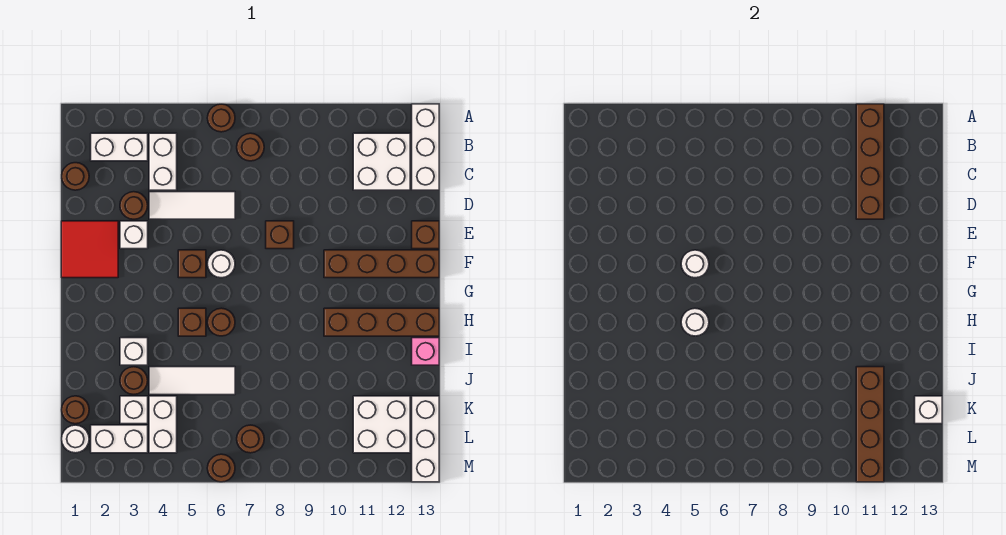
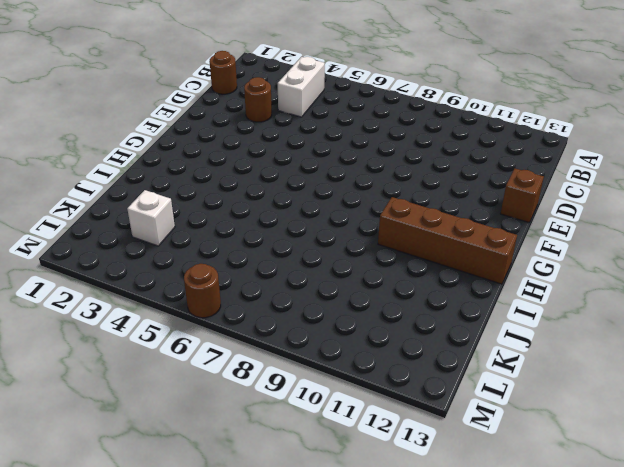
none -> brown round brick A6 level 1
none -> white brick A13:C13 level 1
none -> white brick B2:B3 level 1
none -> brown round brick B7 level 1

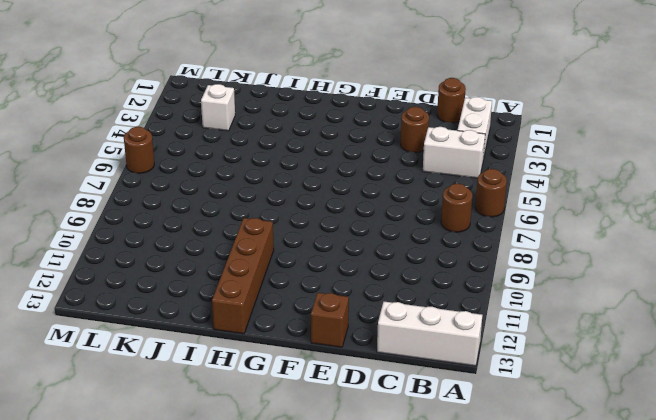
none -> white brick B11:C12 level 1
none -> white tile D4:D6 level 1
none -> red tile E1:F2 level 1
none -> white brick E3 level 1

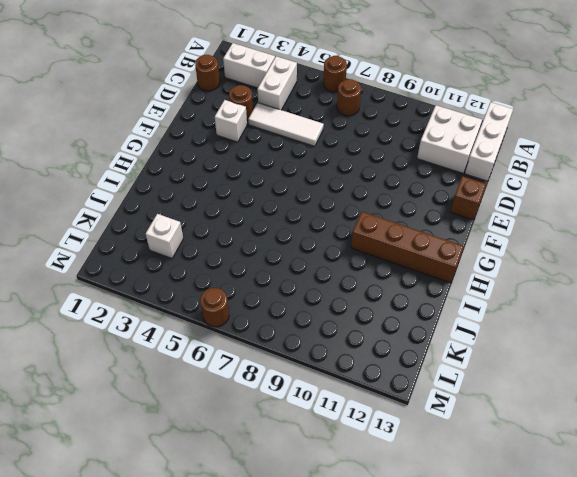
none -> red tile E1:F2 level 1
none -> brown brick E8 level 1
none -> brown brick F5 level 1
none -> white round brick F6 level 1

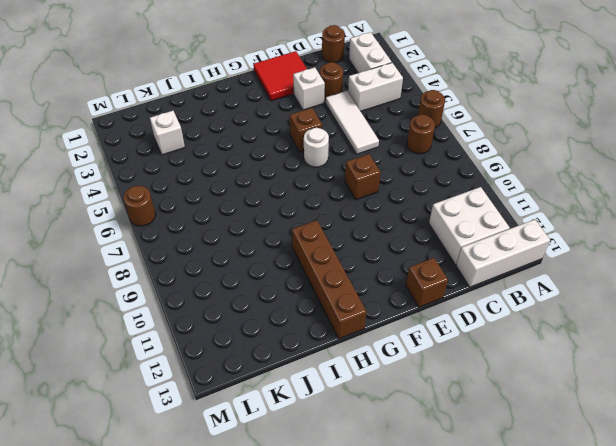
none -> brown brick F10:F13 level 1
none -> brown brick H5 level 1
none -> brown round brick H6 level 1
none -> white brick I3 level 1

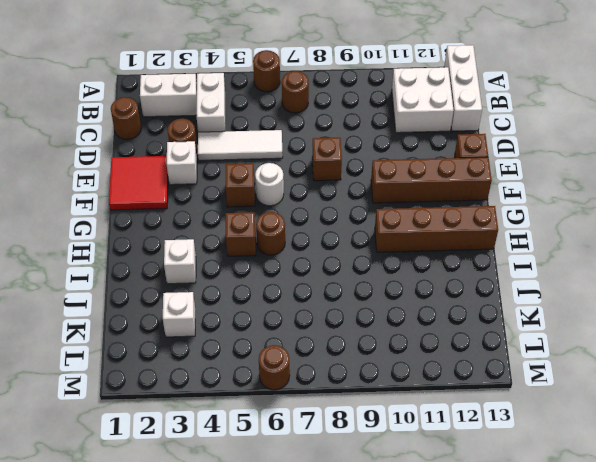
none -> pink brick I13 level 1
none -> brown round brick J3 level 1
none -> white tile J4:J6 level 1
none -> brown round brick K1 level 1

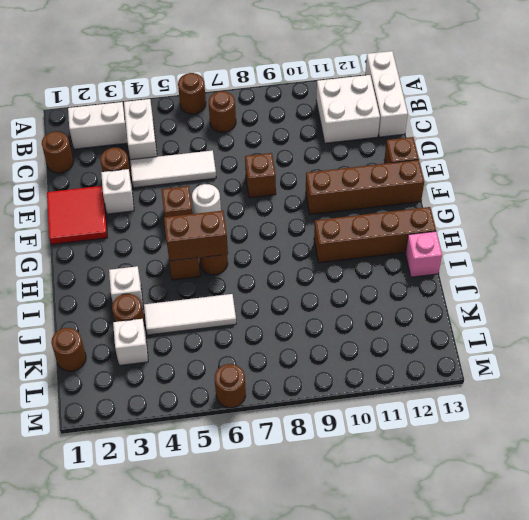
brown brick H5:H6 level 2 -> white round brick H5 level 2
none -> white brick K4:L4 level 1
none -> white brick K11:L12 level 1
none -> white brick K13:M13 level 1
none -> white round brick L1 level 1

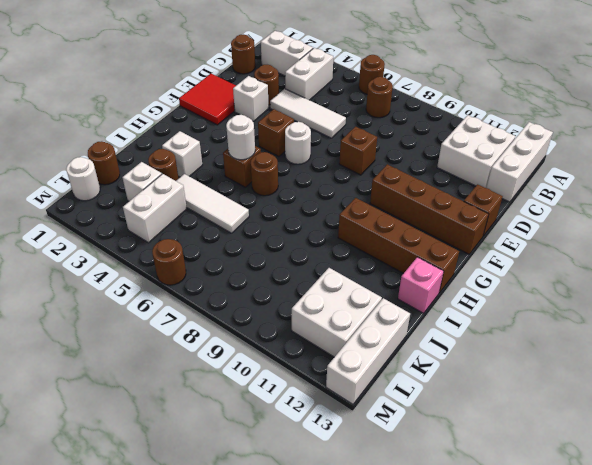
none -> white brick L2:L3 level 1
none -> brown round brick L7 level 1
none -> brown brick A11:D11 level 2
none -> white round brick F5 level 2

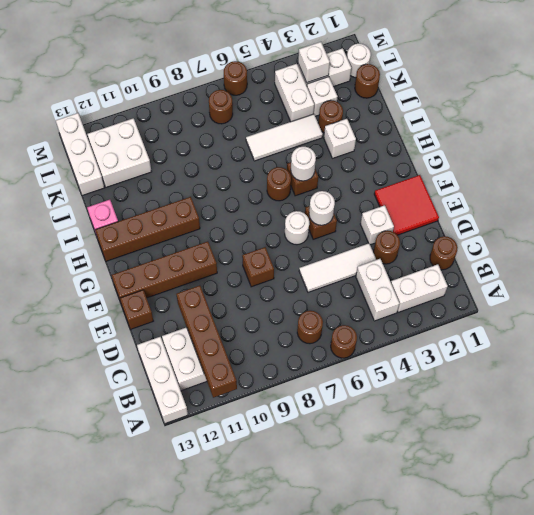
white brick L3 level 2 -> white brick K13 level 2
none -> brown brick J11:M11 level 2

